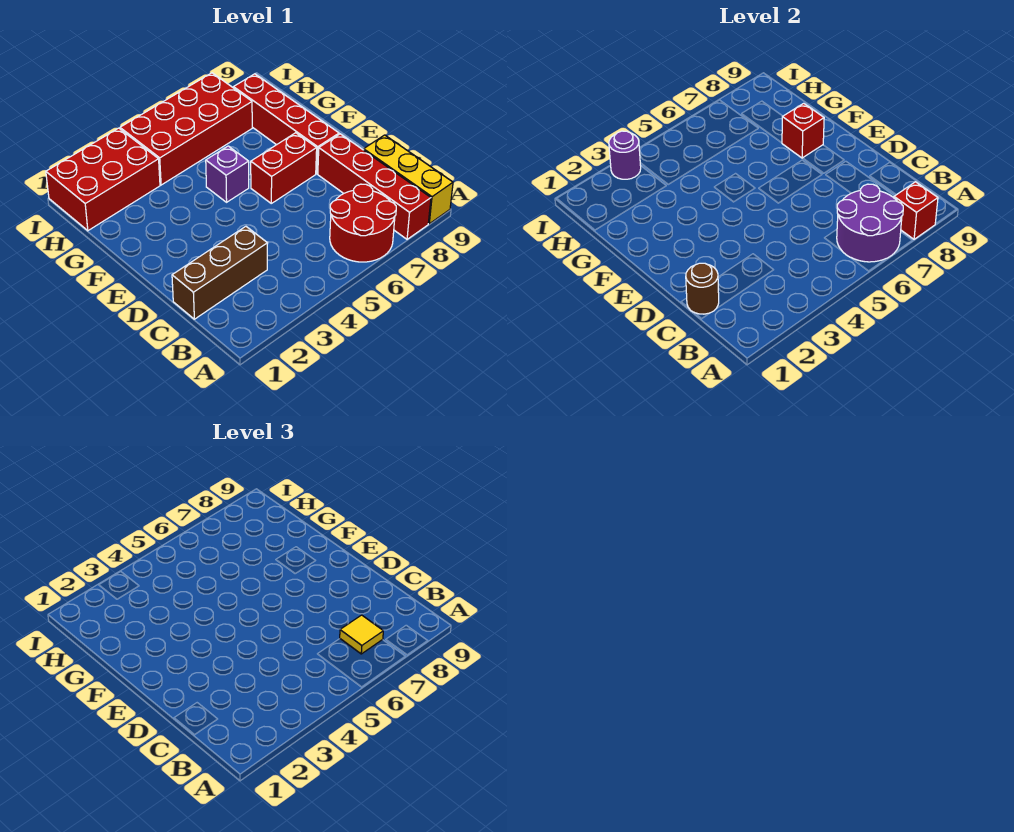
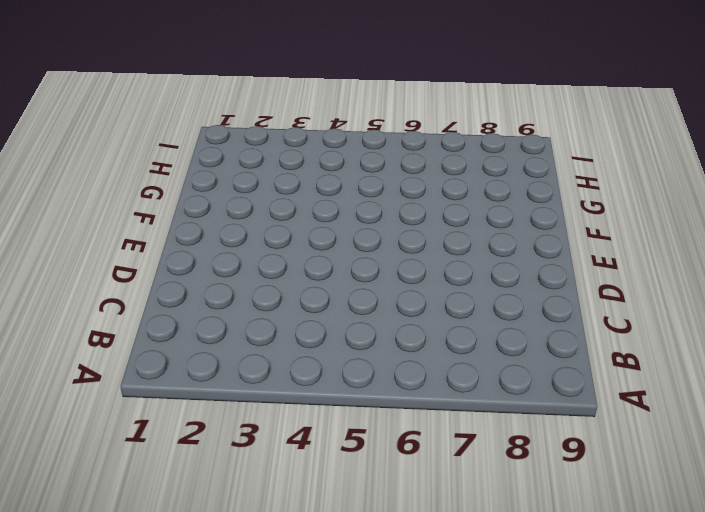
none -> red round brick A6:B7 level 1
none -> red brick A8:D8 level 1
none -> yellow brick A9:C9 level 1

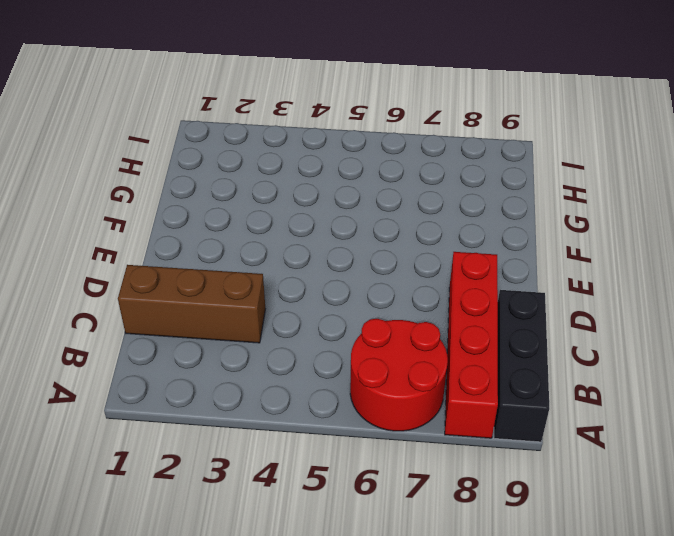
black brick A9:C9 level 1 -> yellow brick A9:C9 level 1
none -> red brick E6:E7 level 1
none -> red brick E8:H8 level 1
none -> purple brick F5 level 1

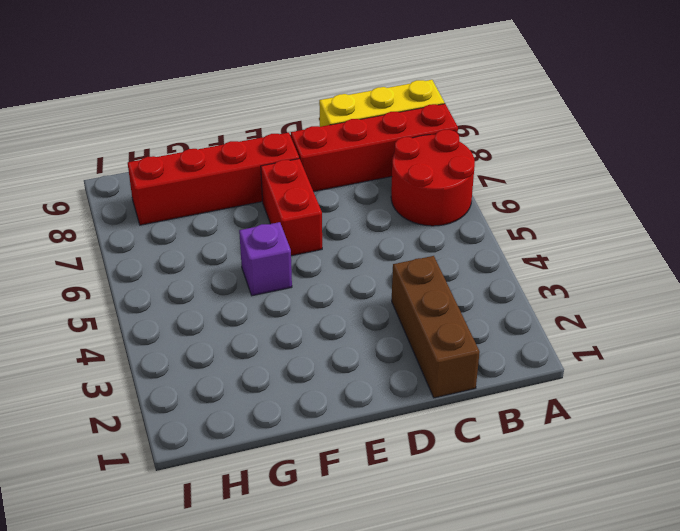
none -> red brick H1:I3 level 1
none -> red brick H4:I7 level 1
none -> purple round brick A6:B7 level 2

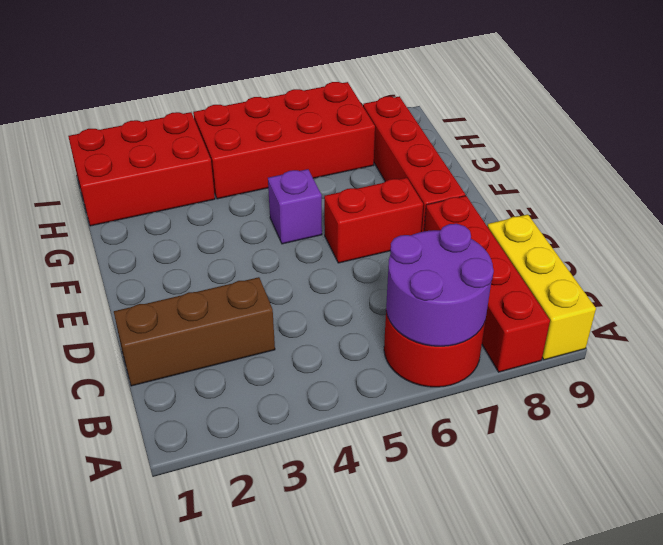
none -> red brick A8 level 2
none -> brown round brick C1 level 2
none -> red brick F8 level 2

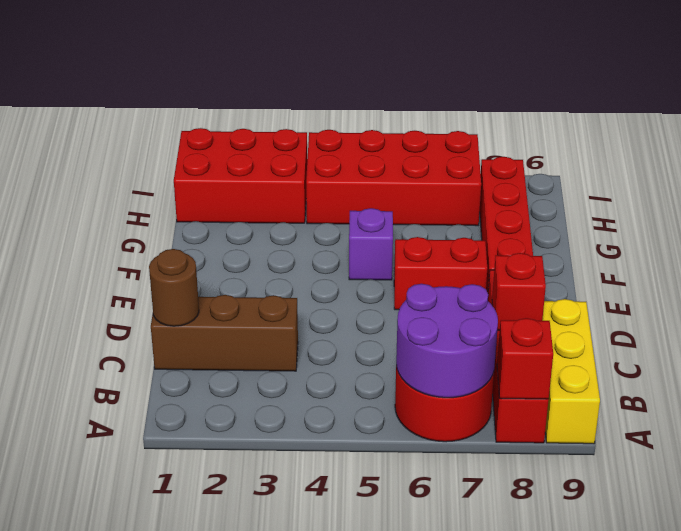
red brick C8 level 2 -> red brick F8 level 2
none -> purple round brick I3 level 2
none -> yellow tile B7 level 3

